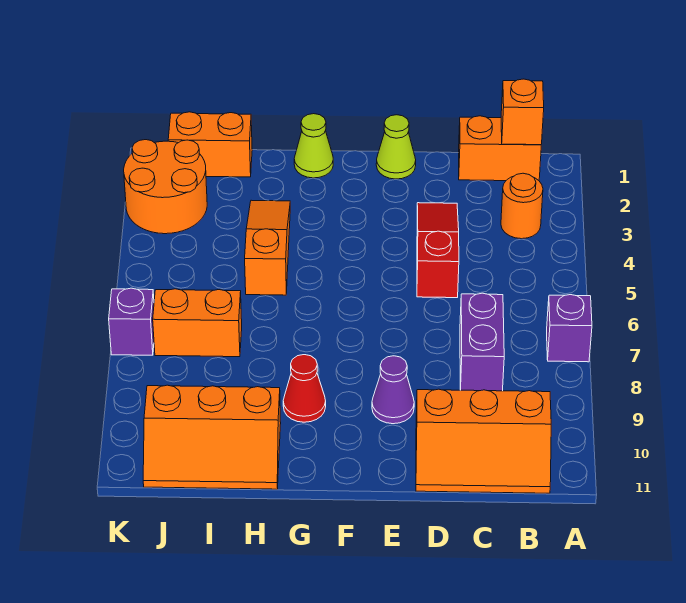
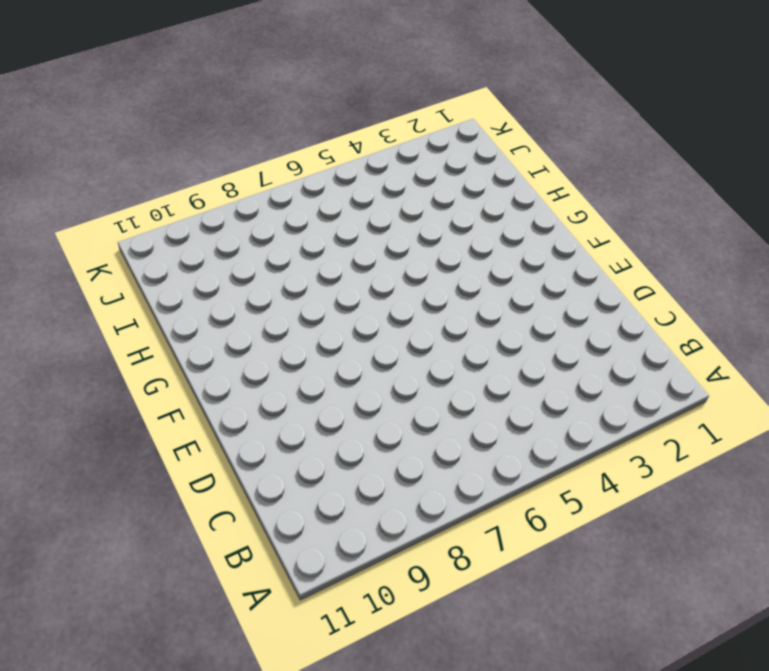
none -> purple brick A7 level 1
none -> orange brick B1:C1 level 1
none -> orange round brick B3 level 1

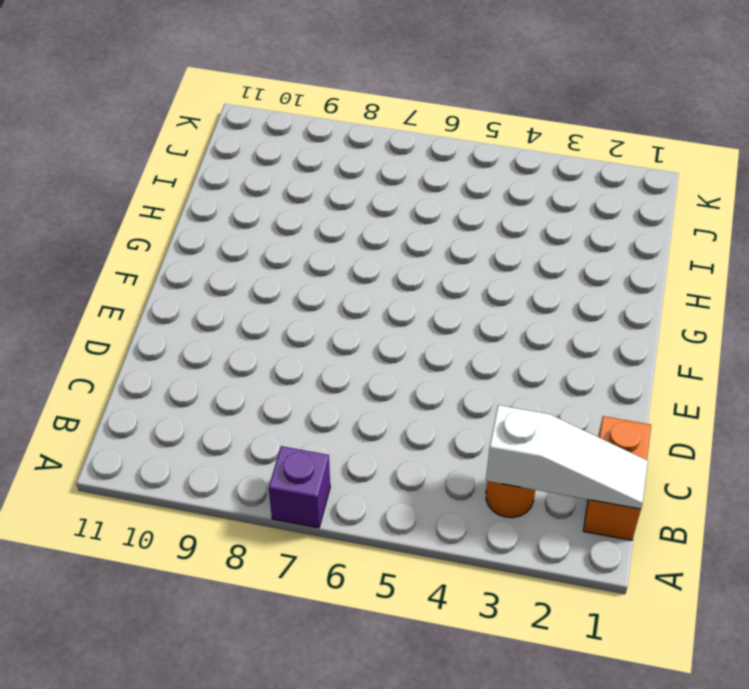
white slope B1:B3 level 2 top 3 -> orange brick B1 level 2
none -> orange slope B10:D11 level 1 top 10
none -> purple brick C7:C8 level 1
none -> red slope D3:D5 level 1 top 5

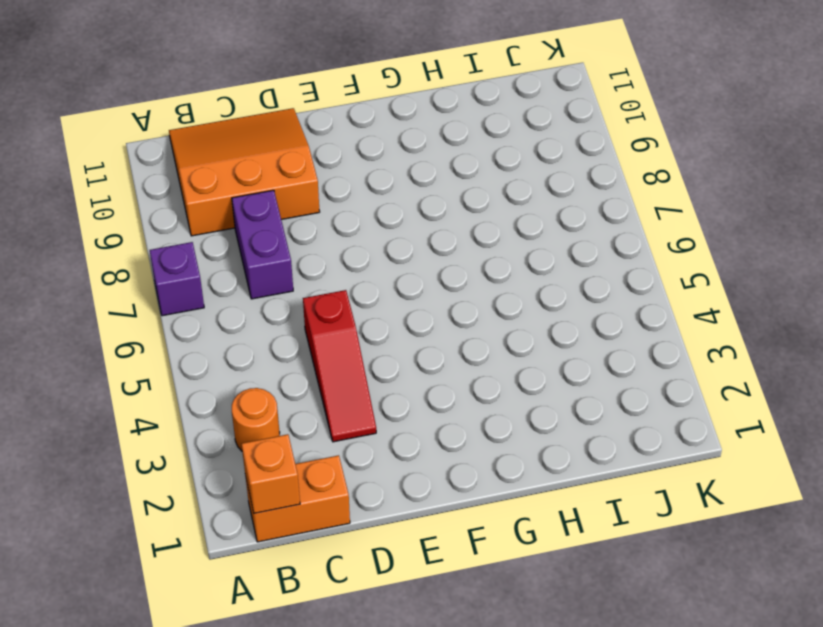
orange slope B9:D11 level 1 top 9 -> orange slope B10:D11 level 1 top 10
none -> lime cone E1 level 1
none -> purple cone E9 level 1
none -> lime cone G1 level 1

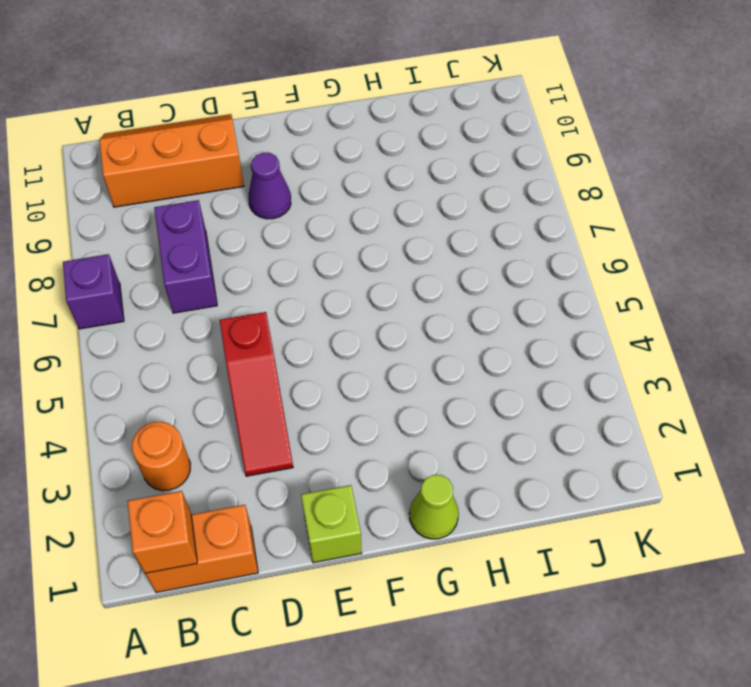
lime brick E1 level 1 -> lime cone E1 level 1
none -> red cone G9 level 1
none -> orange slope H3:H5 level 1 top 5
none -> orange slope H10:J11 level 1 top 10

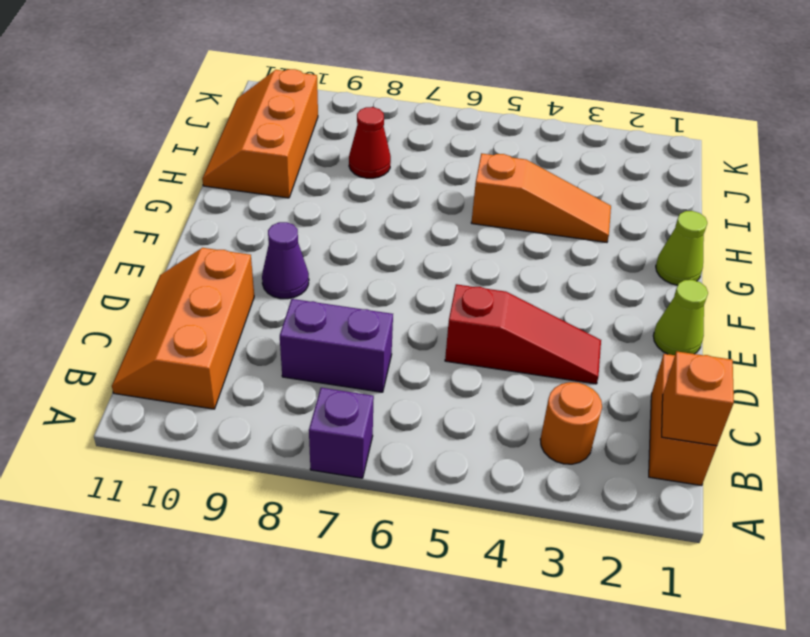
red cone I8 level 1 -> red cone G9 level 1
none -> orange brick I1:J1 level 1
none -> orange brick I7:J7 level 1
none -> orange round brick J2:K3 level 1

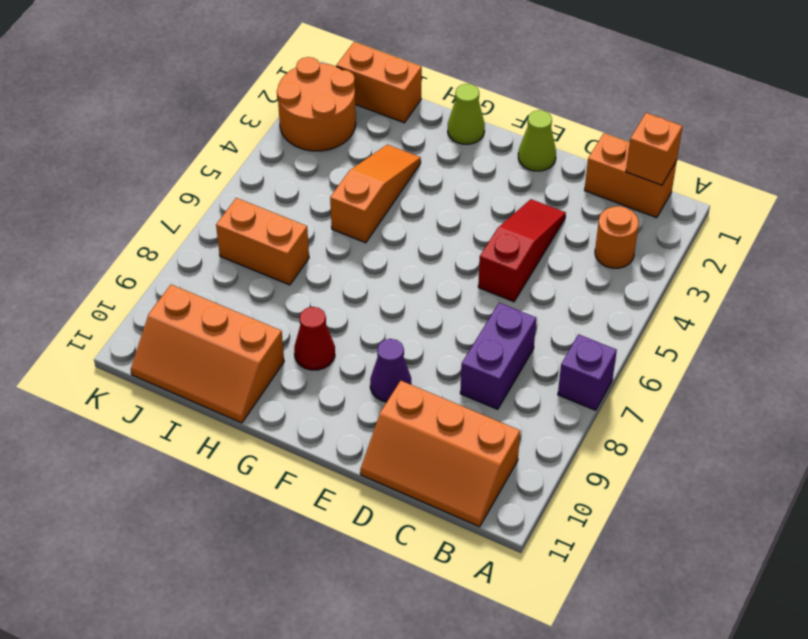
none -> purple brick K7 level 1

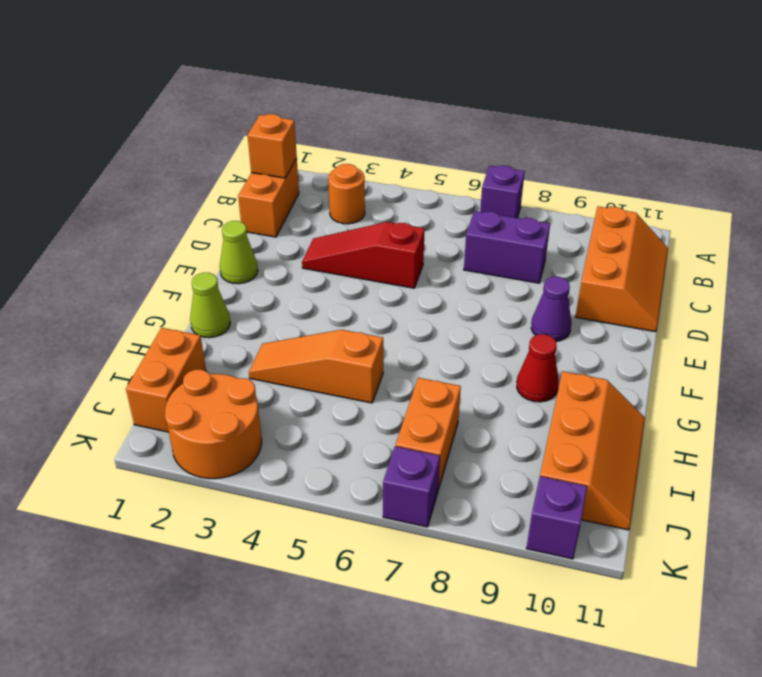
purple brick K10 level 1 -> none

